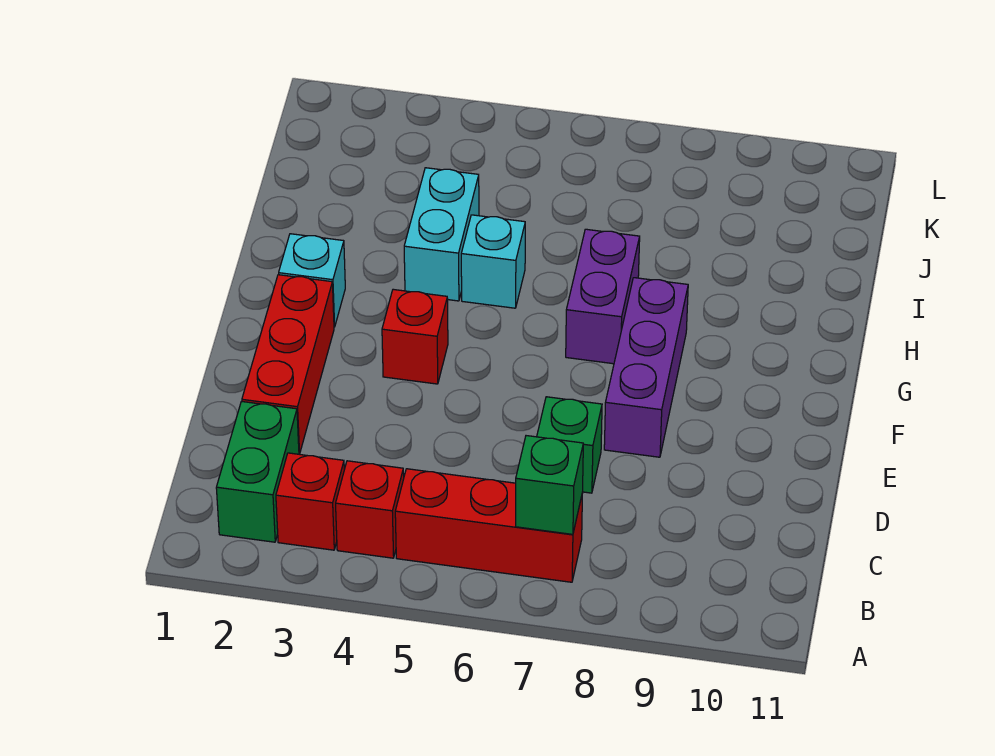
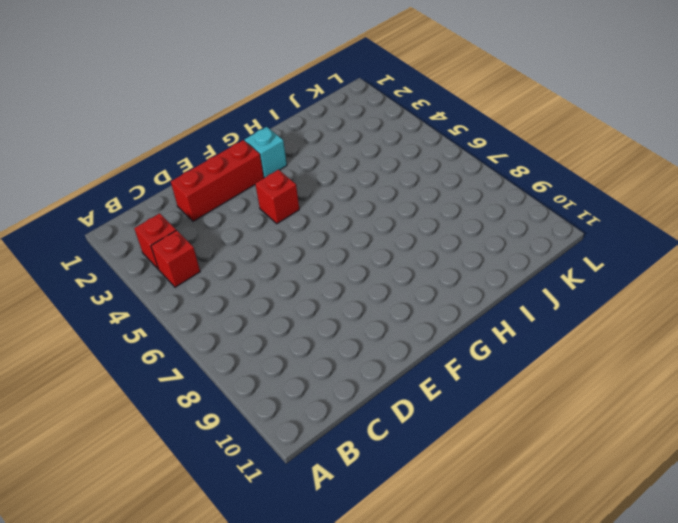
none -> green brick B2:C2 level 1
none -> red brick B5:B7 level 1
none -> green brick D7 level 1

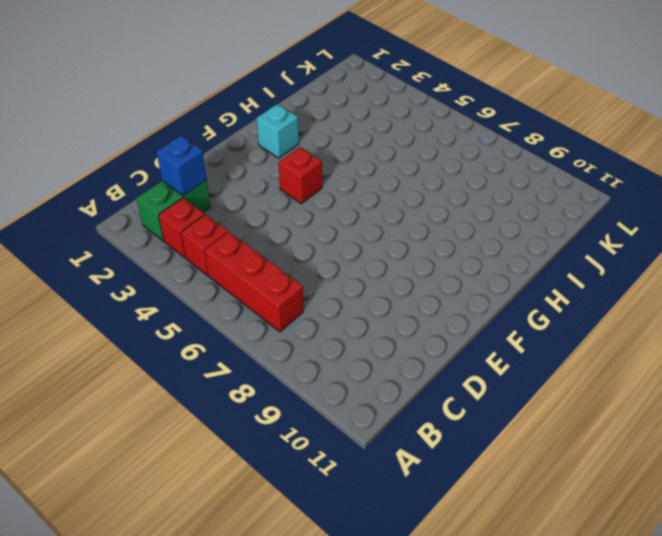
blue brick C2 level 2 -> none
none -> red brick D2:F2 level 1
none -> green brick D7 level 1
none -> purple brick E8:G8 level 1

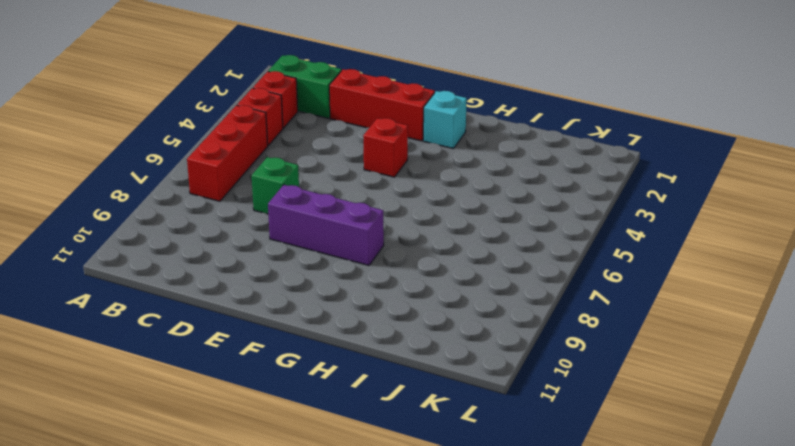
none -> purple brick G7:H7 level 1
none -> cyan brick H4:I4 level 1
none -> cyan brick H5 level 1

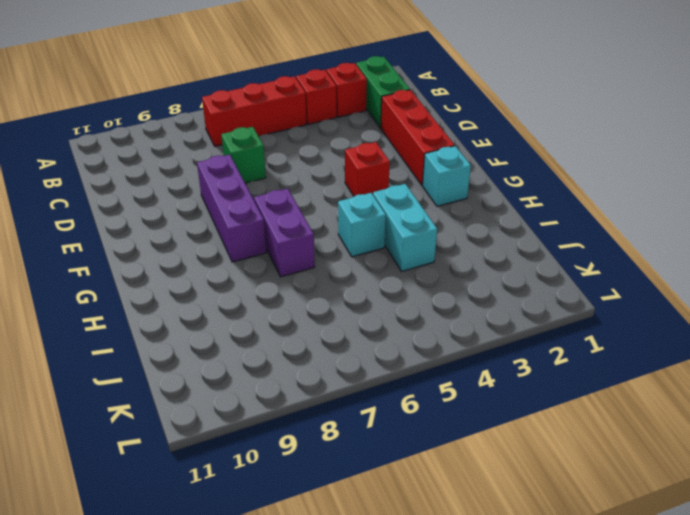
none -> green brick B7 level 2

